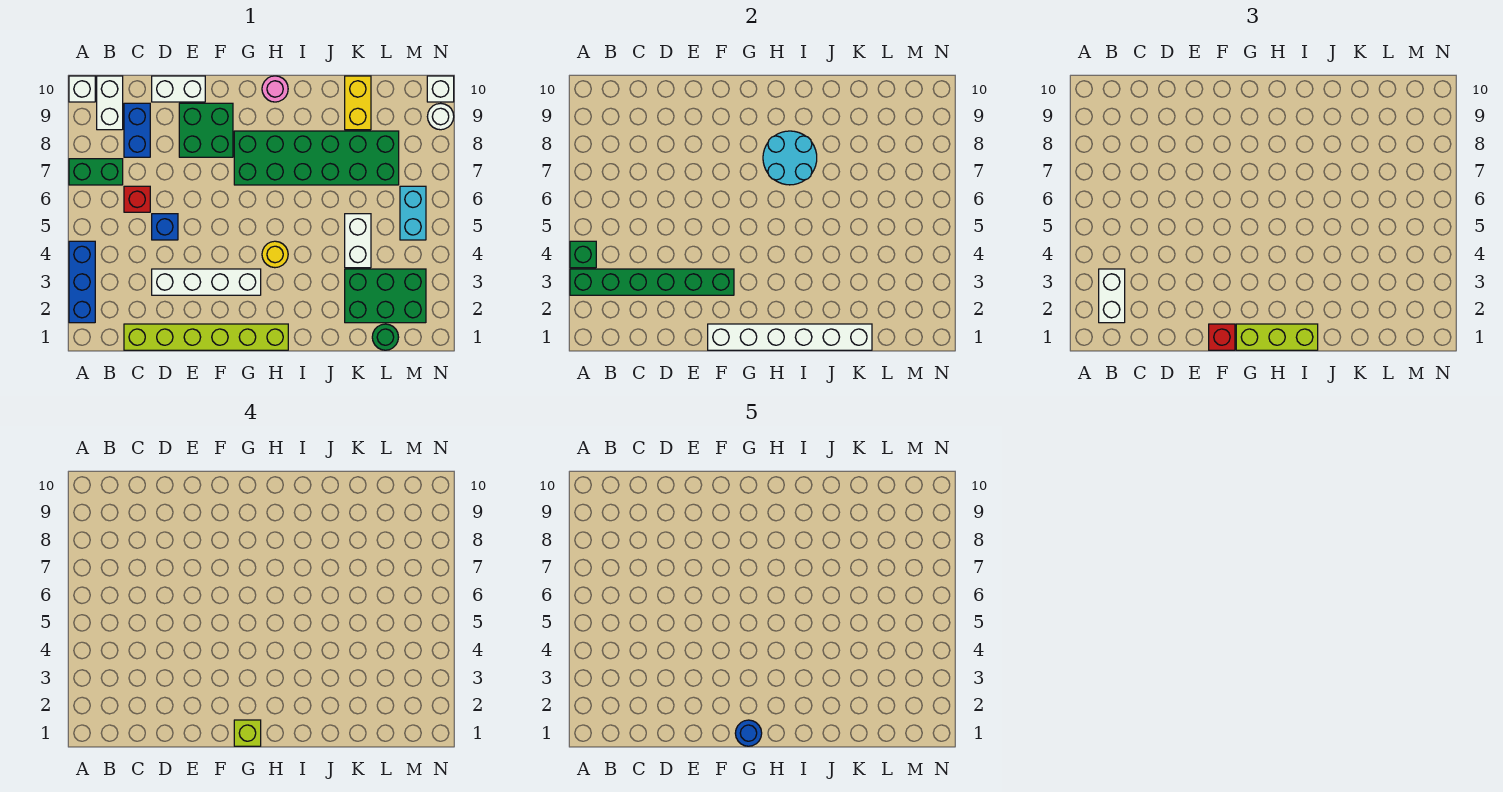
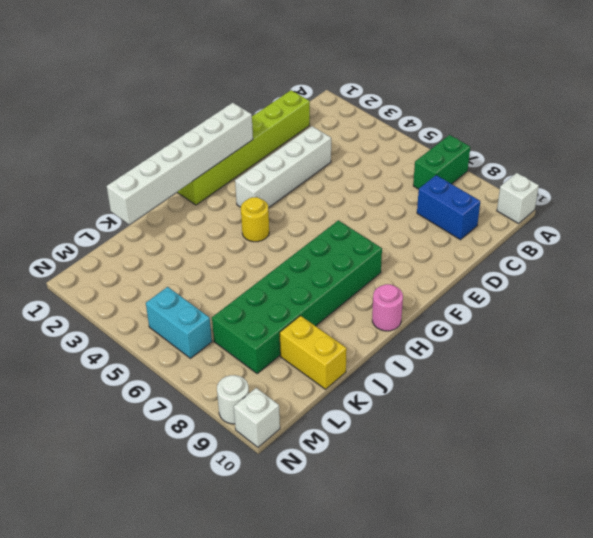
none -> blue brick A2:A4 level 1
none -> white brick B9:B10 level 1
none -> red brick C6 level 1
none -> blue brick D5 level 1

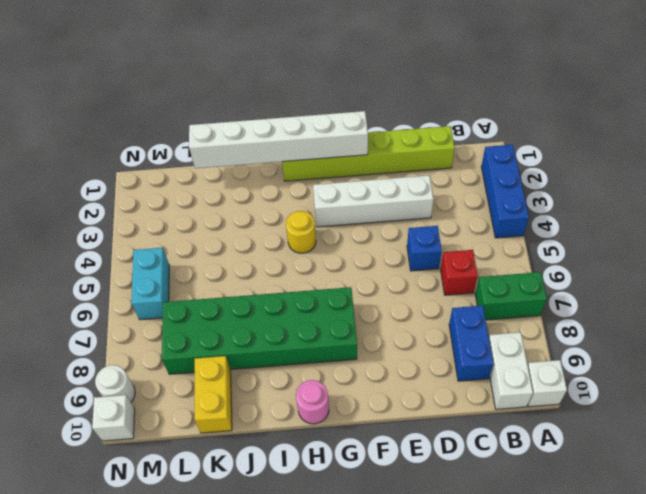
none -> white brick D10:E10 level 1
none -> green brick E8:F9 level 1
none -> green brick K2:M3 level 1
none -> white brick K4:K5 level 1

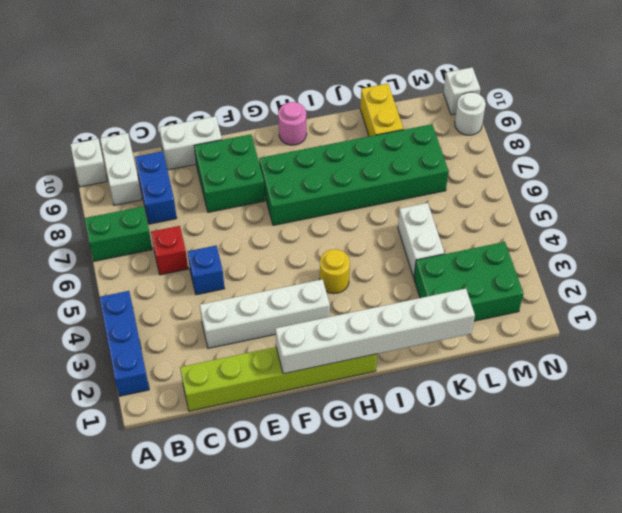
none -> green round brick L1 level 1
none -> cyan brick M5:M6 level 1
none -> green brick A3:F3 level 2
none -> green brick A4 level 2

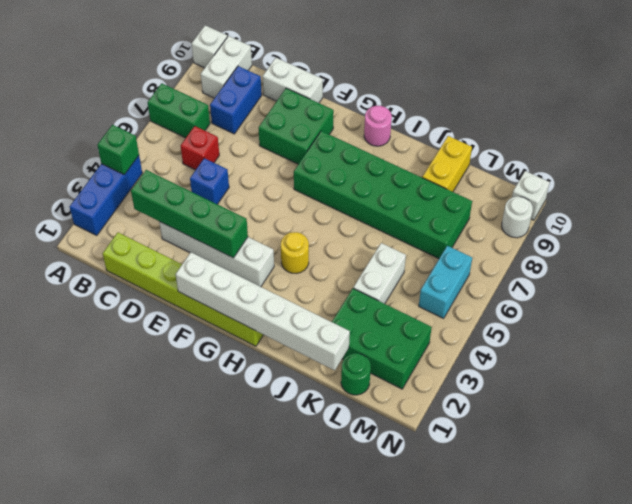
green brick C3:F3 level 2 -> green brick A3:F3 level 2
none -> cyan round brick H7:I8 level 2
none -> white brick B2:B3 level 3
none -> red brick F1 level 3
none -> lime brick G1:I1 level 3

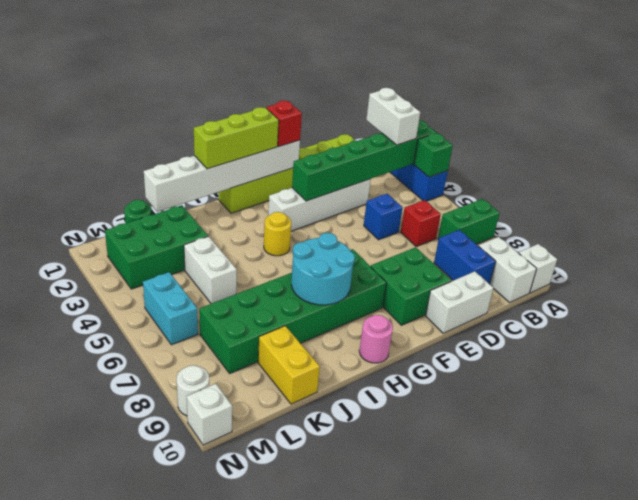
none -> lime brick G1 level 4
none -> blue round brick G1 level 5

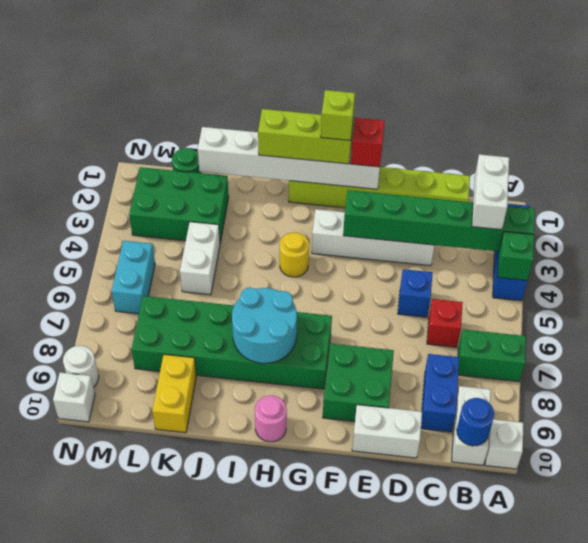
blue round brick B10 level 2 -> blue round brick G1 level 5

